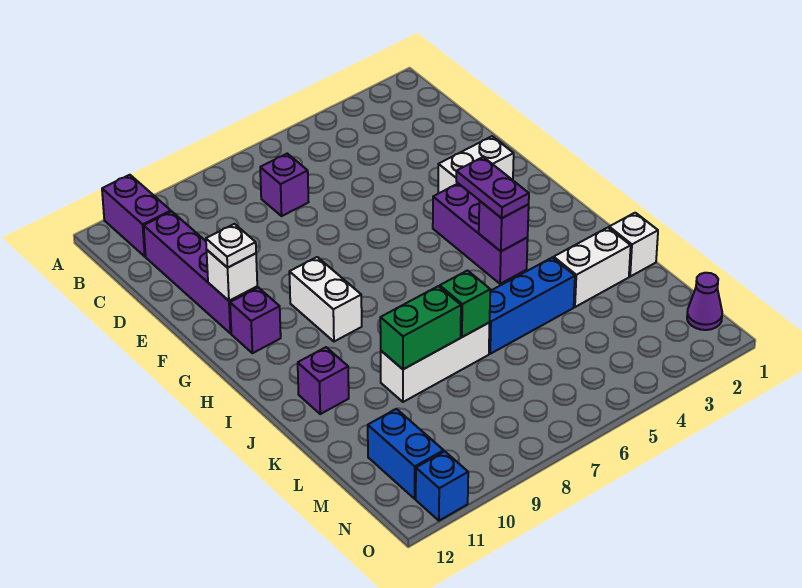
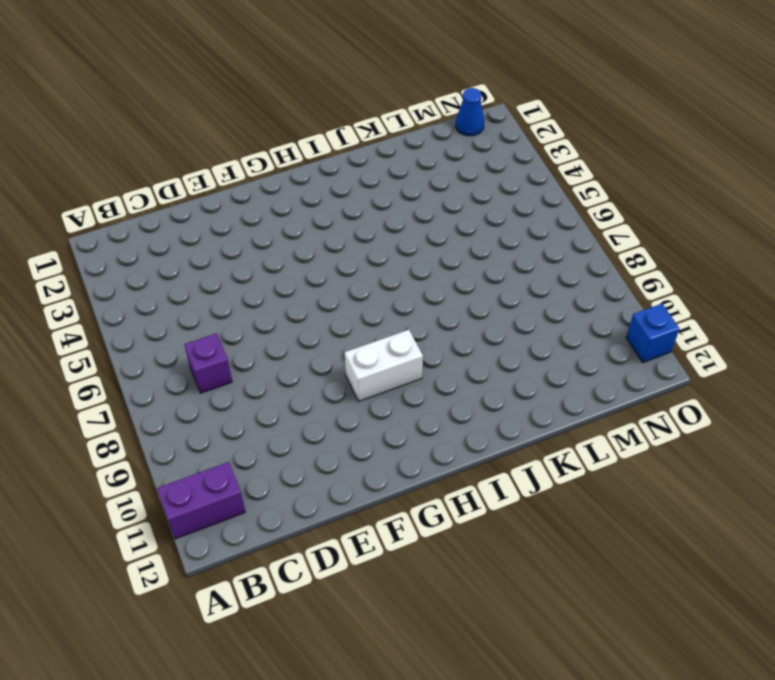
blue cone N1 level 1 -> purple cone N1 level 1
none -> purple brick C11:F11 level 1
none -> white brick F2:F3 level 1
none -> purple brick G4:I4 level 1

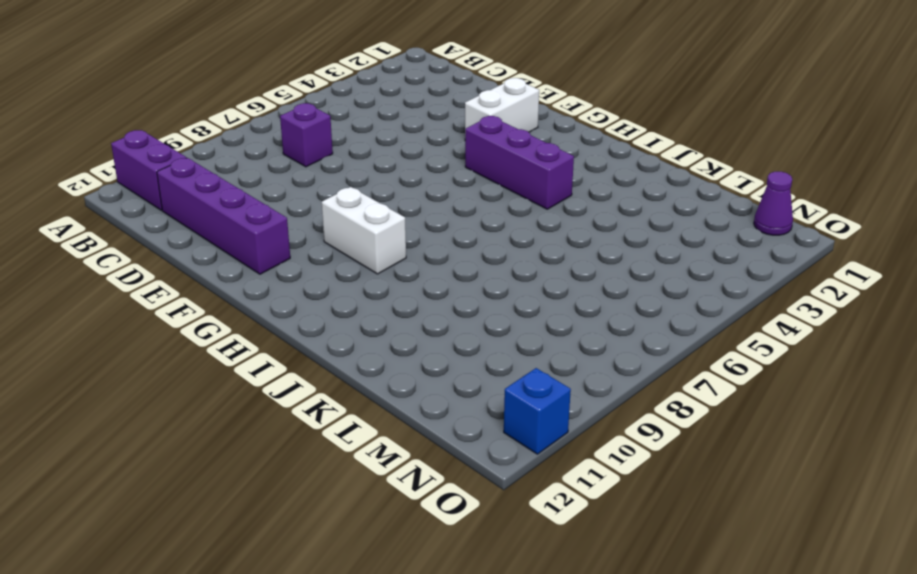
none -> purple brick G11 level 1
none -> purple brick J11 level 1
none -> white brick K1 level 1

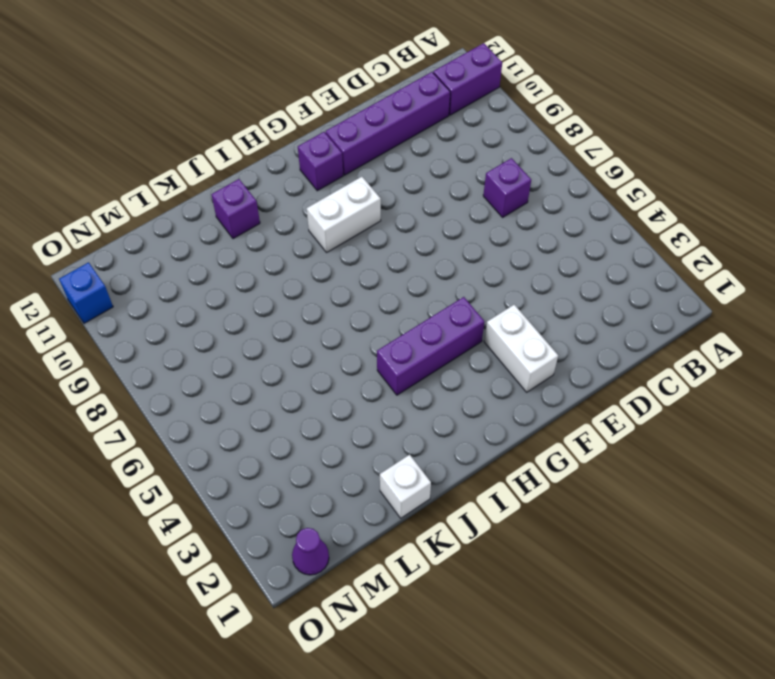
none -> white brick K2:K3 level 1
none -> blue brick K4:K6 level 1
none -> white brick K7:K9 level 1

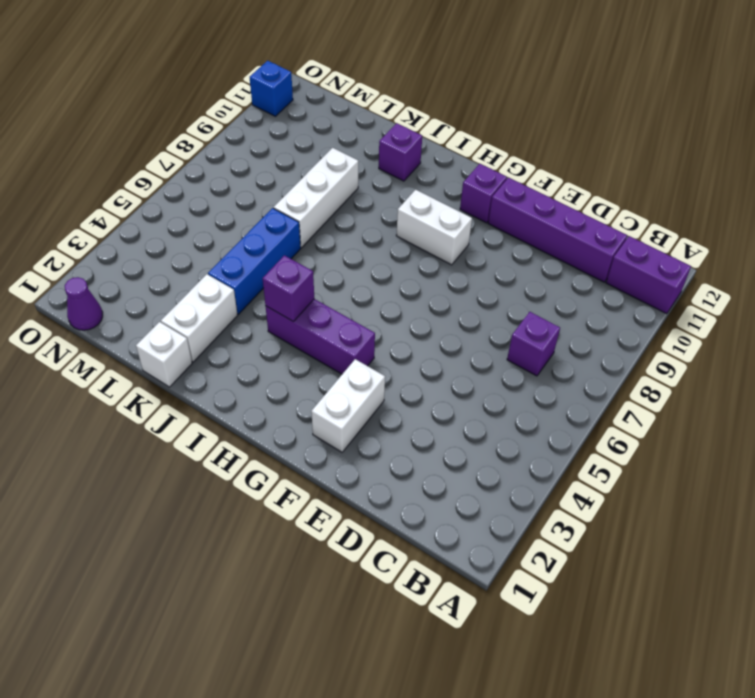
none -> blue brick M11:N11 level 1
none -> white brick F11 level 2
none -> green brick K7 level 2

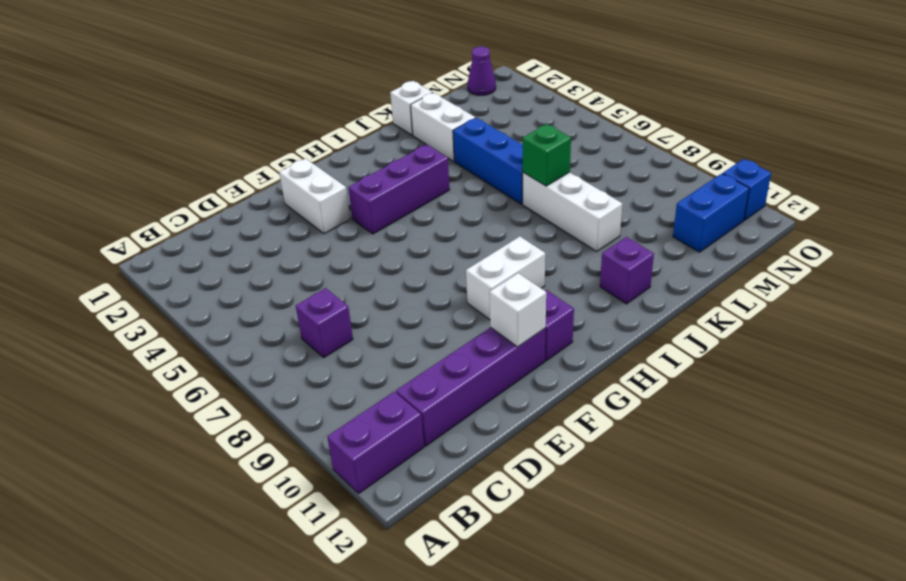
none -> purple brick I4 level 2
none -> green brick K8:K9 level 2
none -> white plate F11 level 3

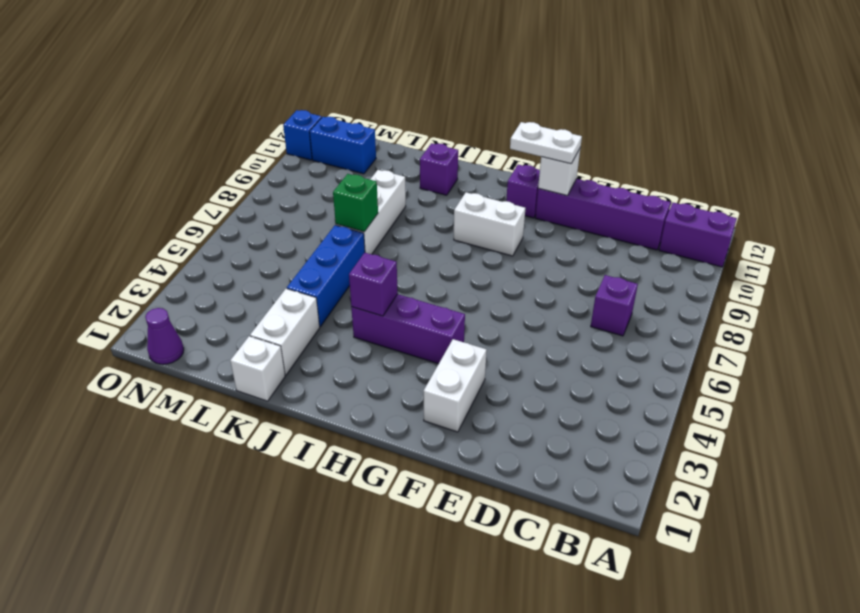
white plate F11:G11 level 3 -> white plate F11 level 3
none -> green brick K8:K9 level 2
none -> purple plate H4:I4 level 3

